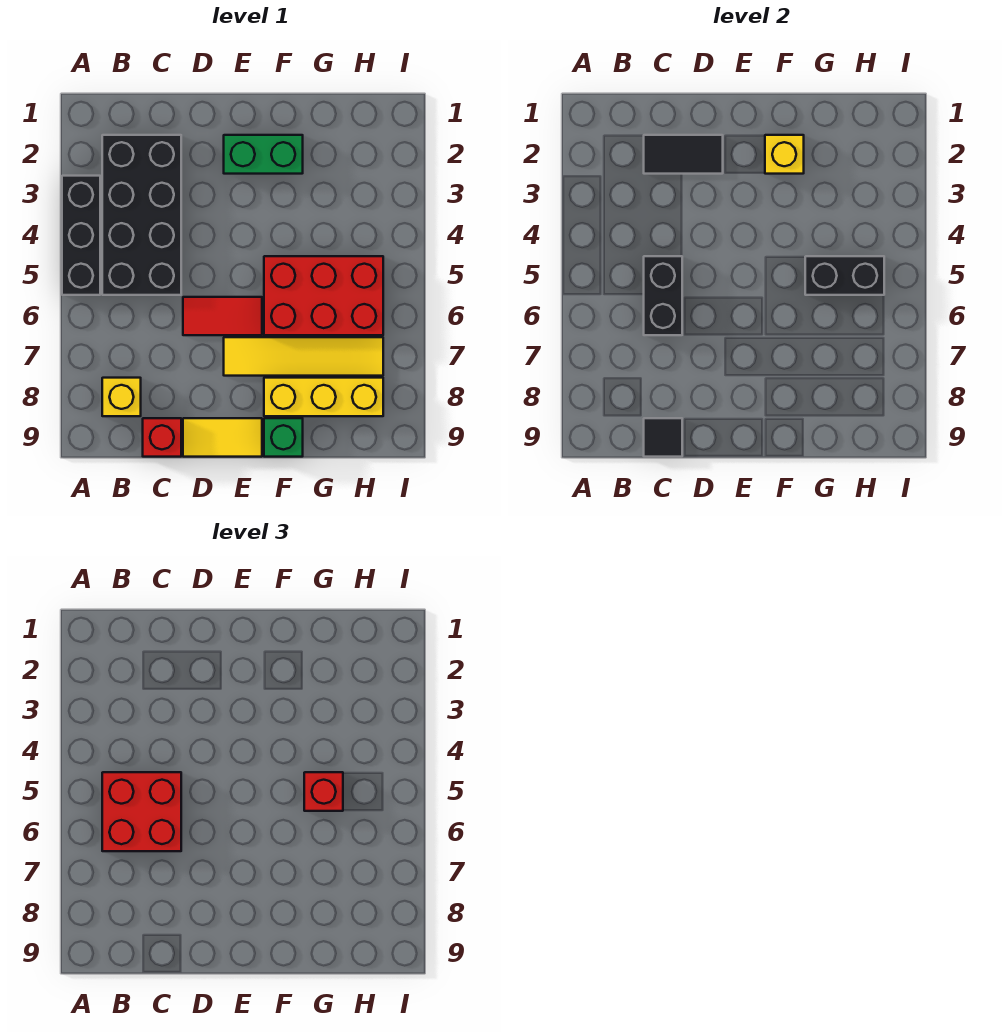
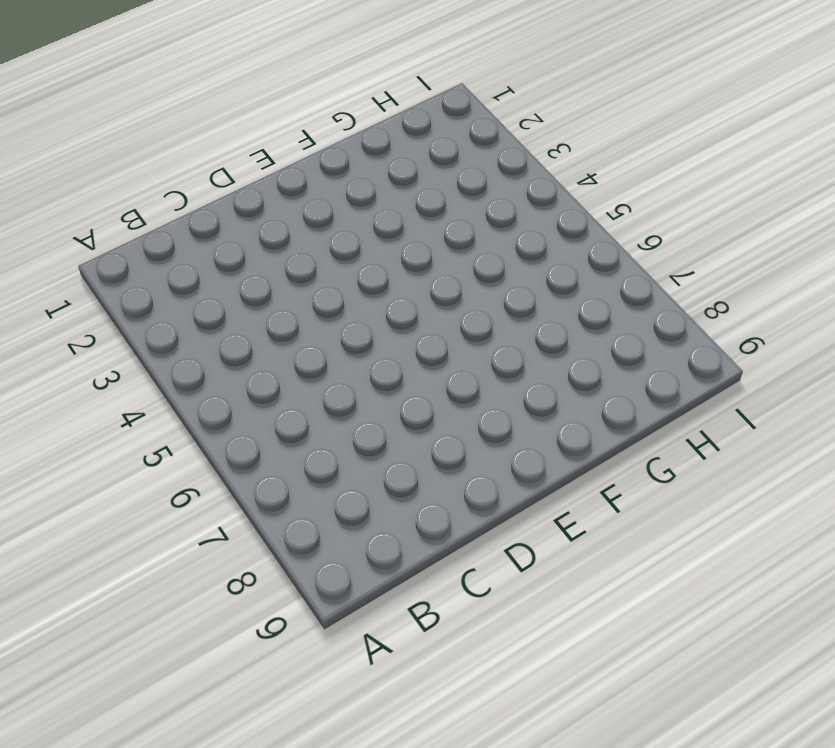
none -> black brick A3:A5 level 1
none -> black brick B2:C5 level 1
none -> yellow brick B8 level 1

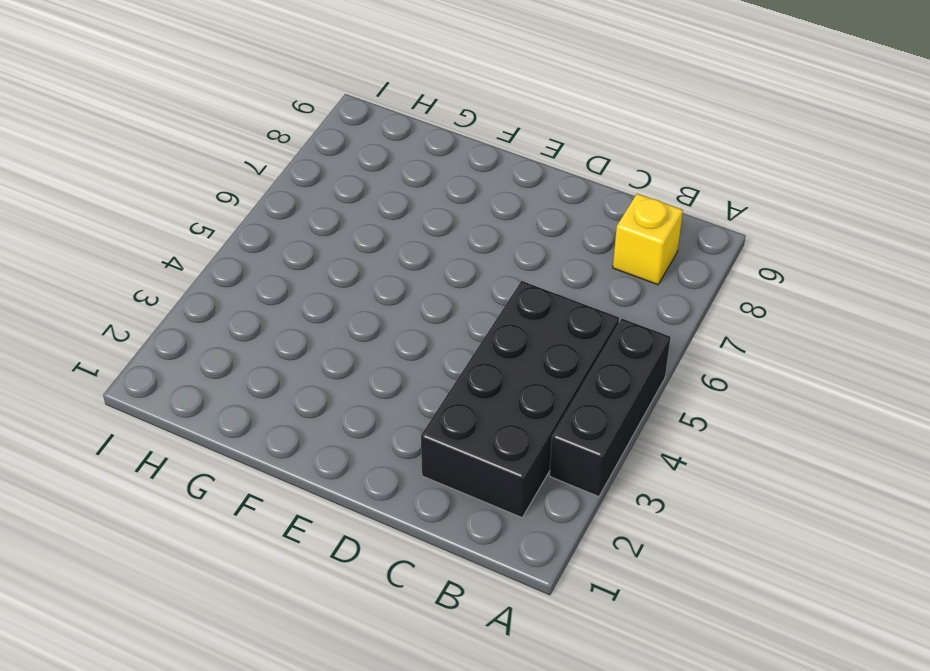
none -> red brick C9 level 1
none -> red tile D6:E6 level 1
none -> yellow tile D9:E9 level 1

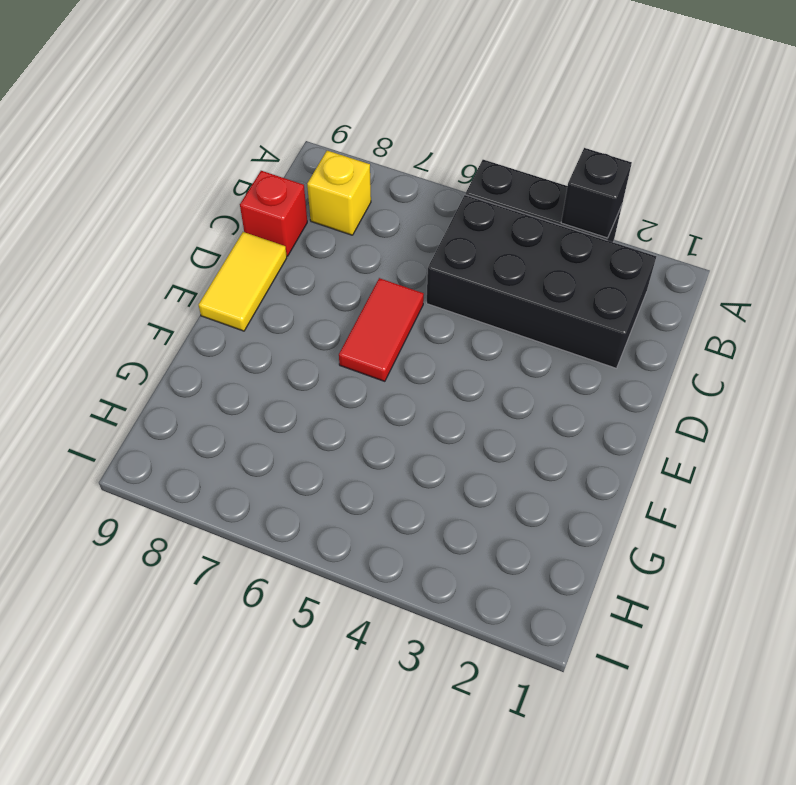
black brick A3 level 2 -> none
none -> green brick E2:F2 level 1
none -> yellow tile E7:H7 level 1
none -> red brick F5:H6 level 1

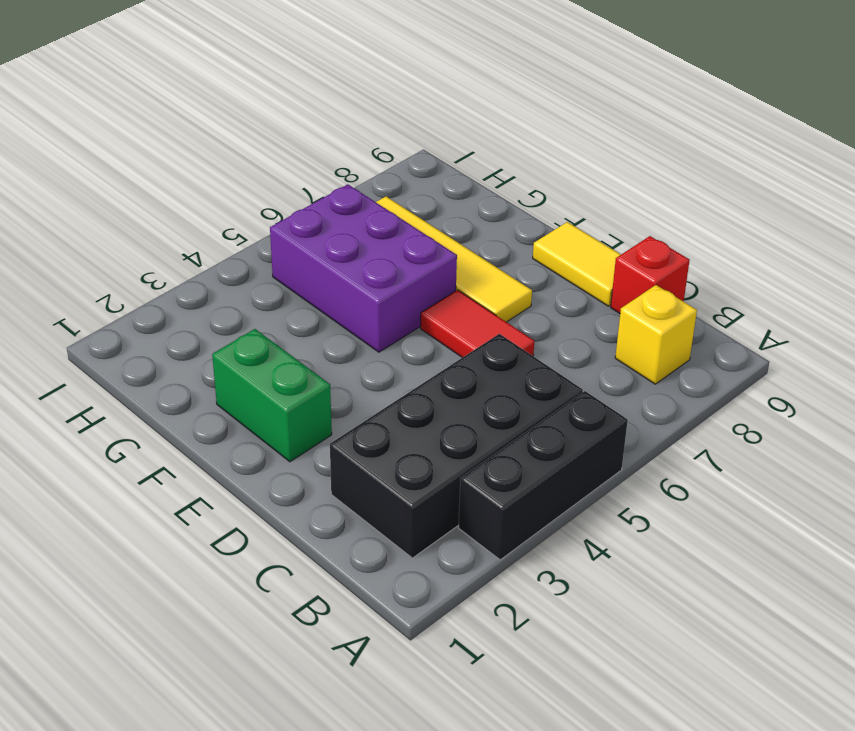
purple brick F5:H6 level 1 -> red brick F5:H6 level 1
none -> yellow brick F8:H8 level 1
none -> green brick F9 level 1
none -> black tile C2:D2 level 2

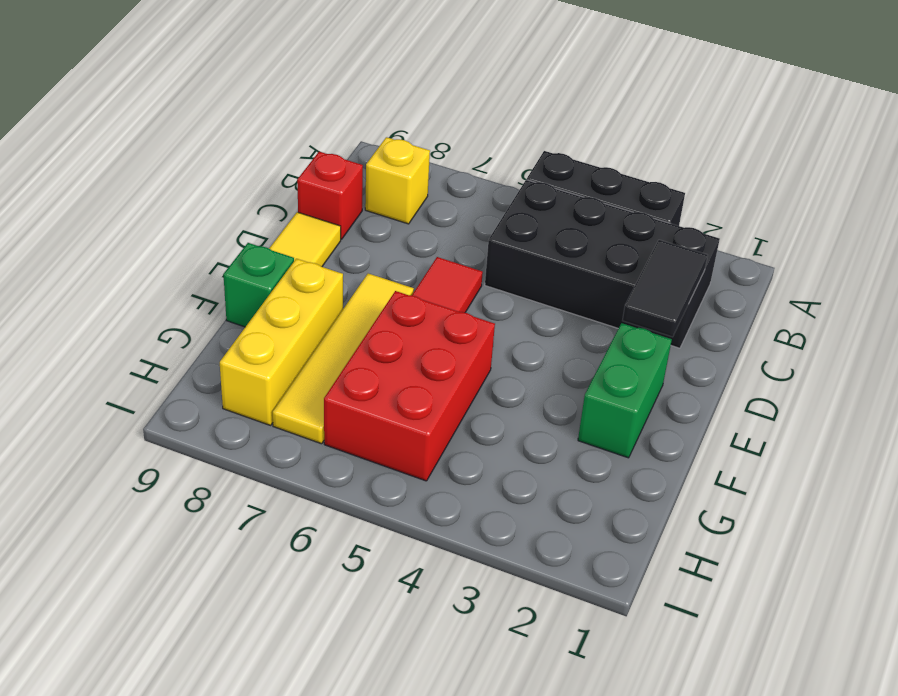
none -> black brick C5:C6 level 2
none -> black tile C9 level 2
none -> yellow brick F2 level 2

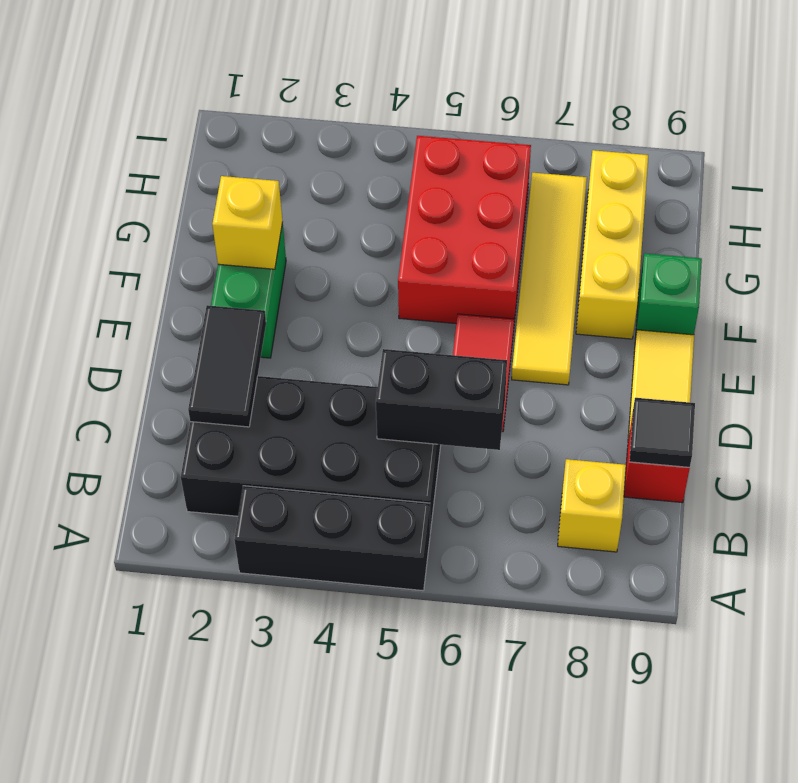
none -> black brick G5:H5 level 2
none -> red brick B5:C6 level 3
none -> red brick G5 level 3

